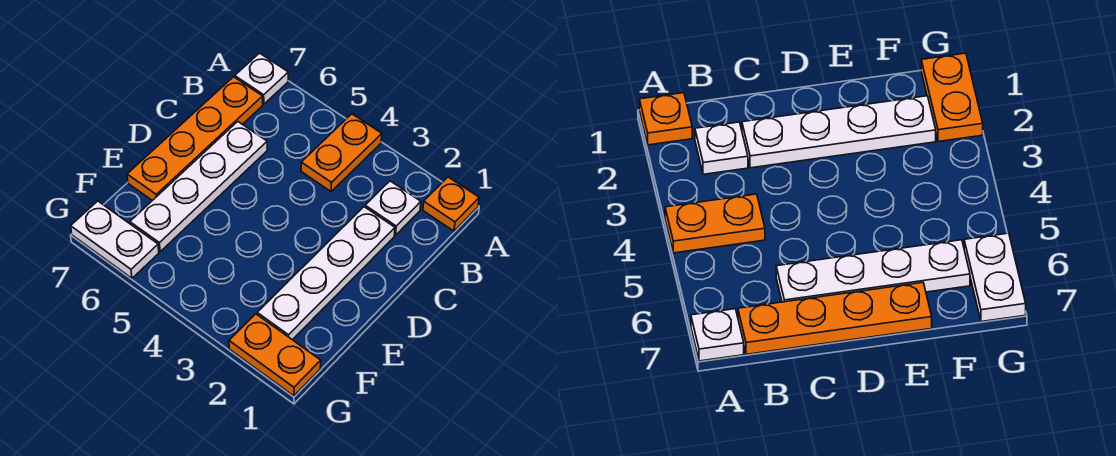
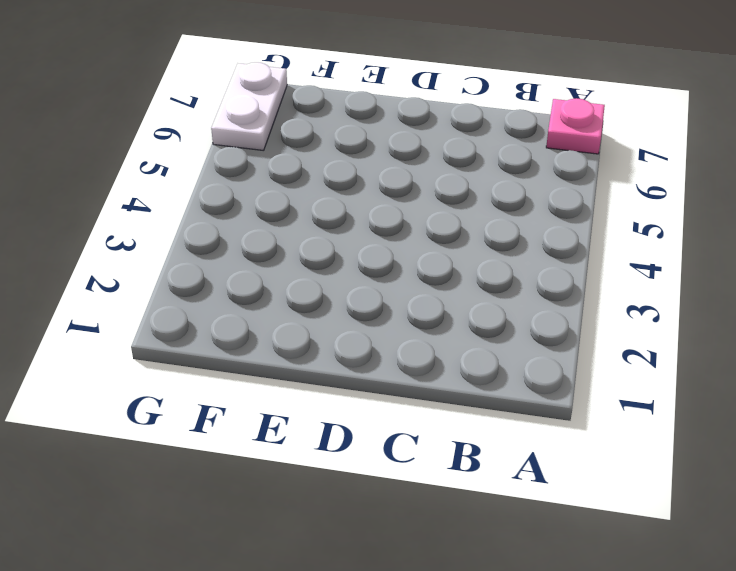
pink plate A7 level 1 -> white plate A7 level 1
none -> orange plate A1 level 1
none -> orange plate A4:B4 level 1

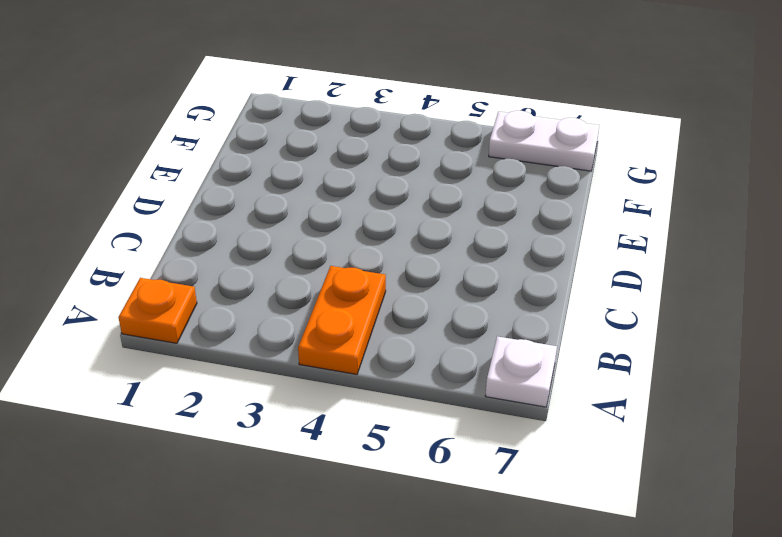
none -> white plate B2 level 1
none -> orange plate B7:E7 level 1

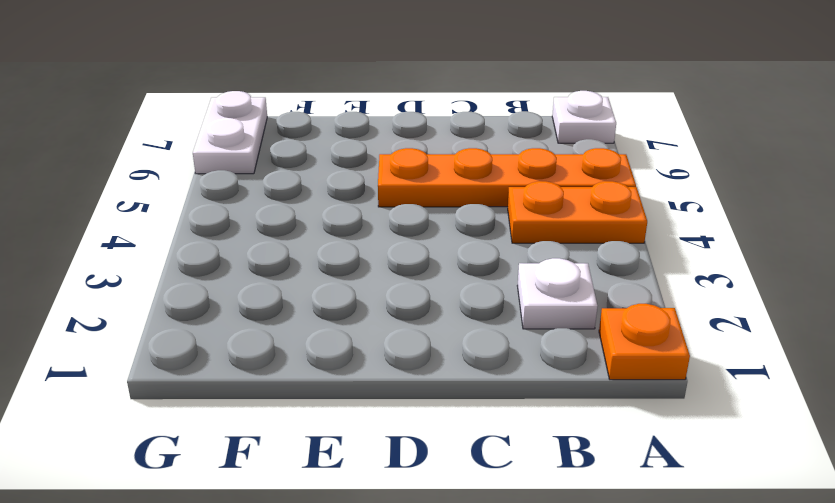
orange plate A5:D5 level 1 -> orange plate B7:E7 level 1
none -> white plate C2:F2 level 1
none -> white plate C6:F6 level 1

